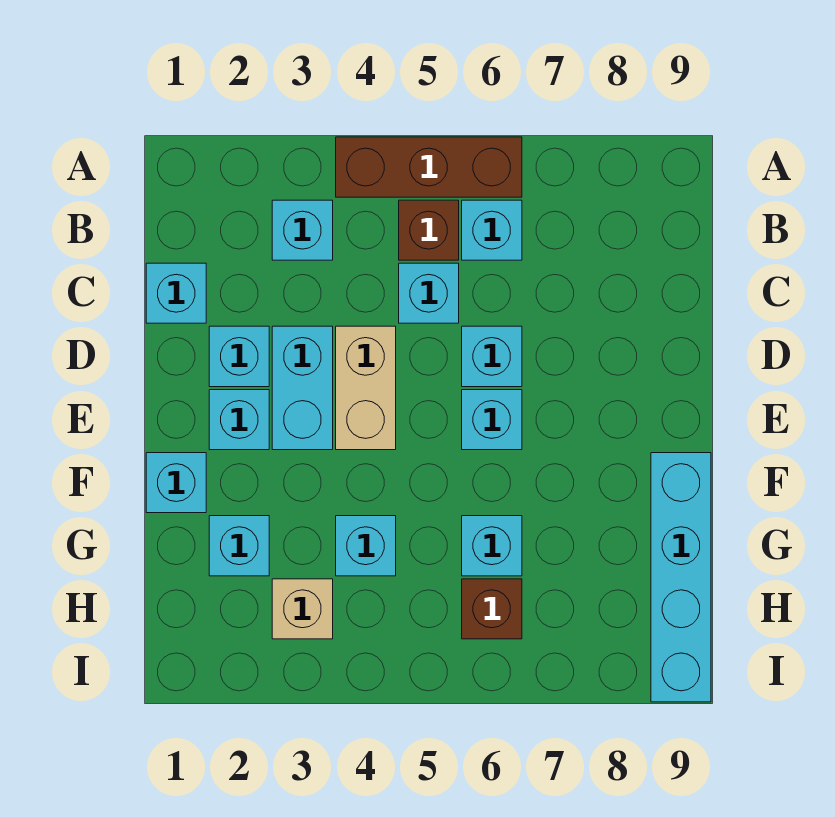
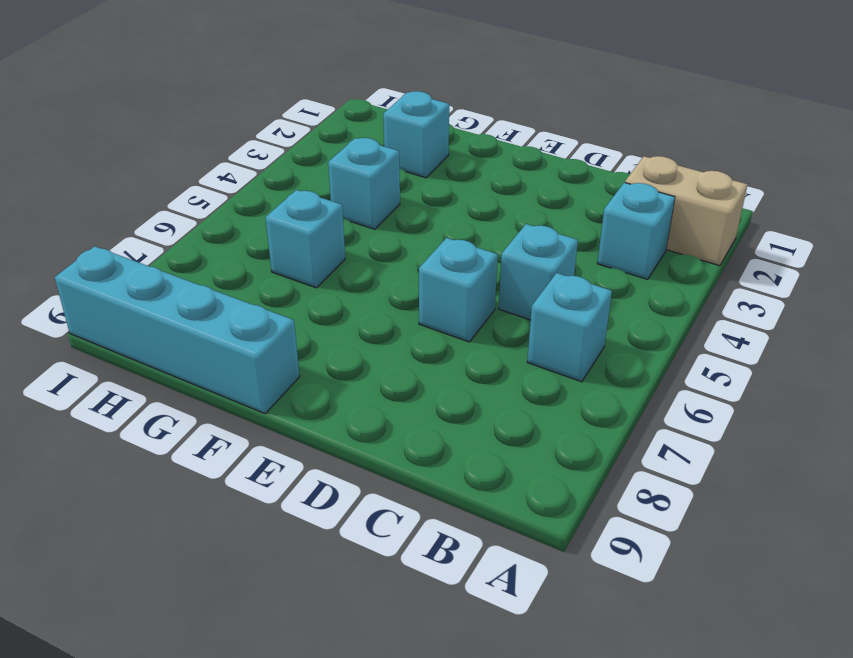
tan brick A2:B2 level 1 -> tan brick D4:E4 level 1
none -> brown brick A4:A6 level 1
none -> brown brick B5 level 1
none -> cyan brick C1 level 1

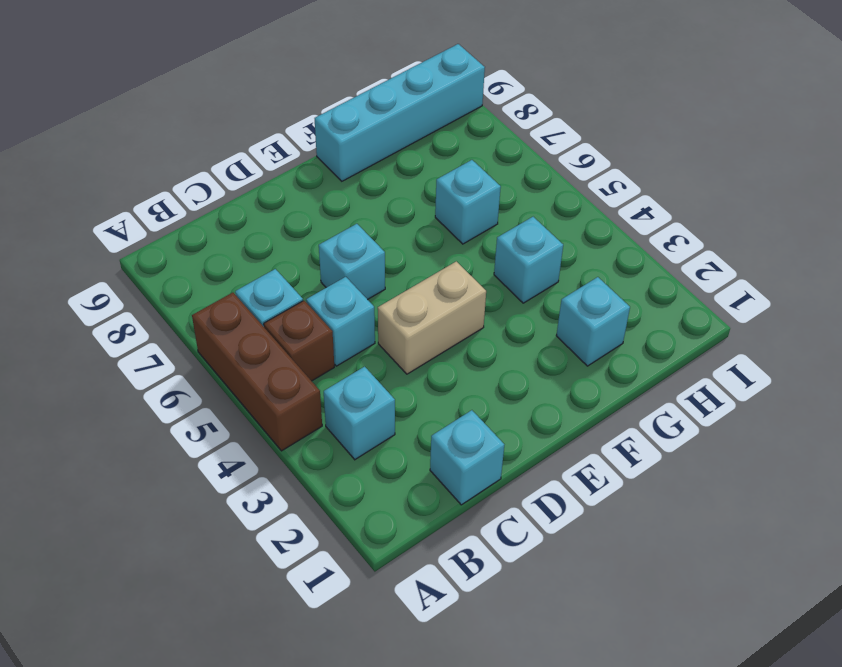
none -> cyan brick D2 level 1
none -> cyan brick D3:E3 level 1
none -> cyan brick E2 level 1

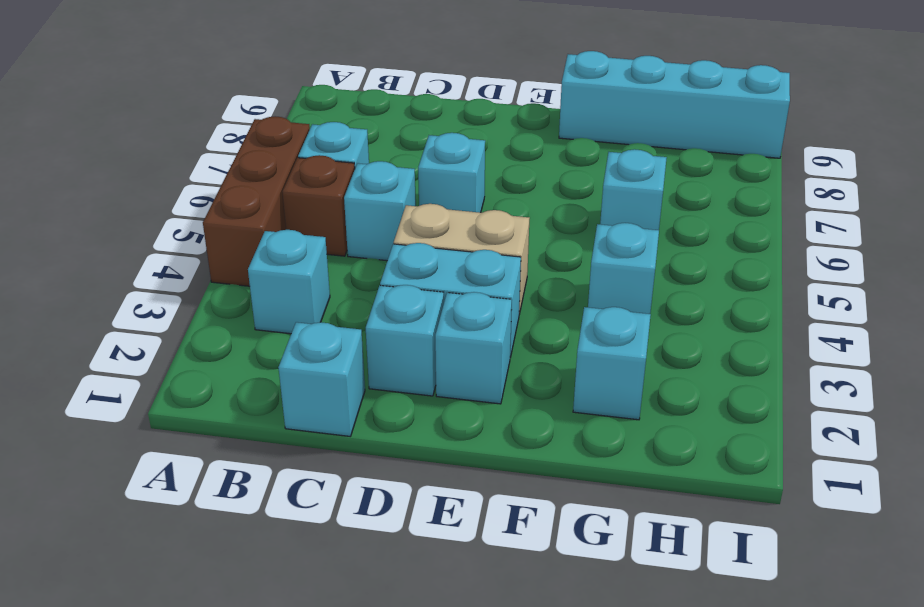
none -> cyan brick E6 level 1
none -> cyan brick F1 level 1
none -> tan brick H3 level 1

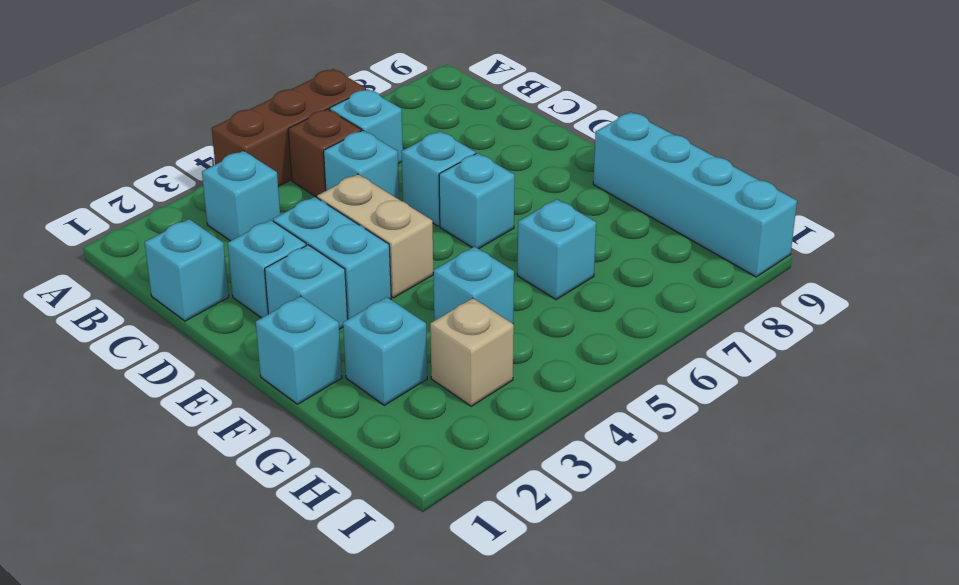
none -> brown brick H6 level 1

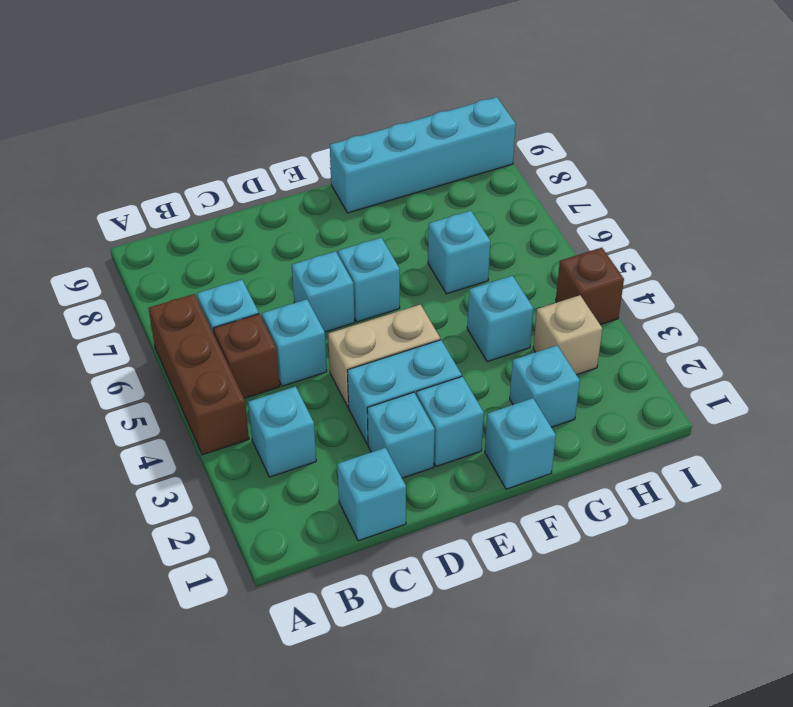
brown brick I4 level 1 -> brown brick H6 level 1

